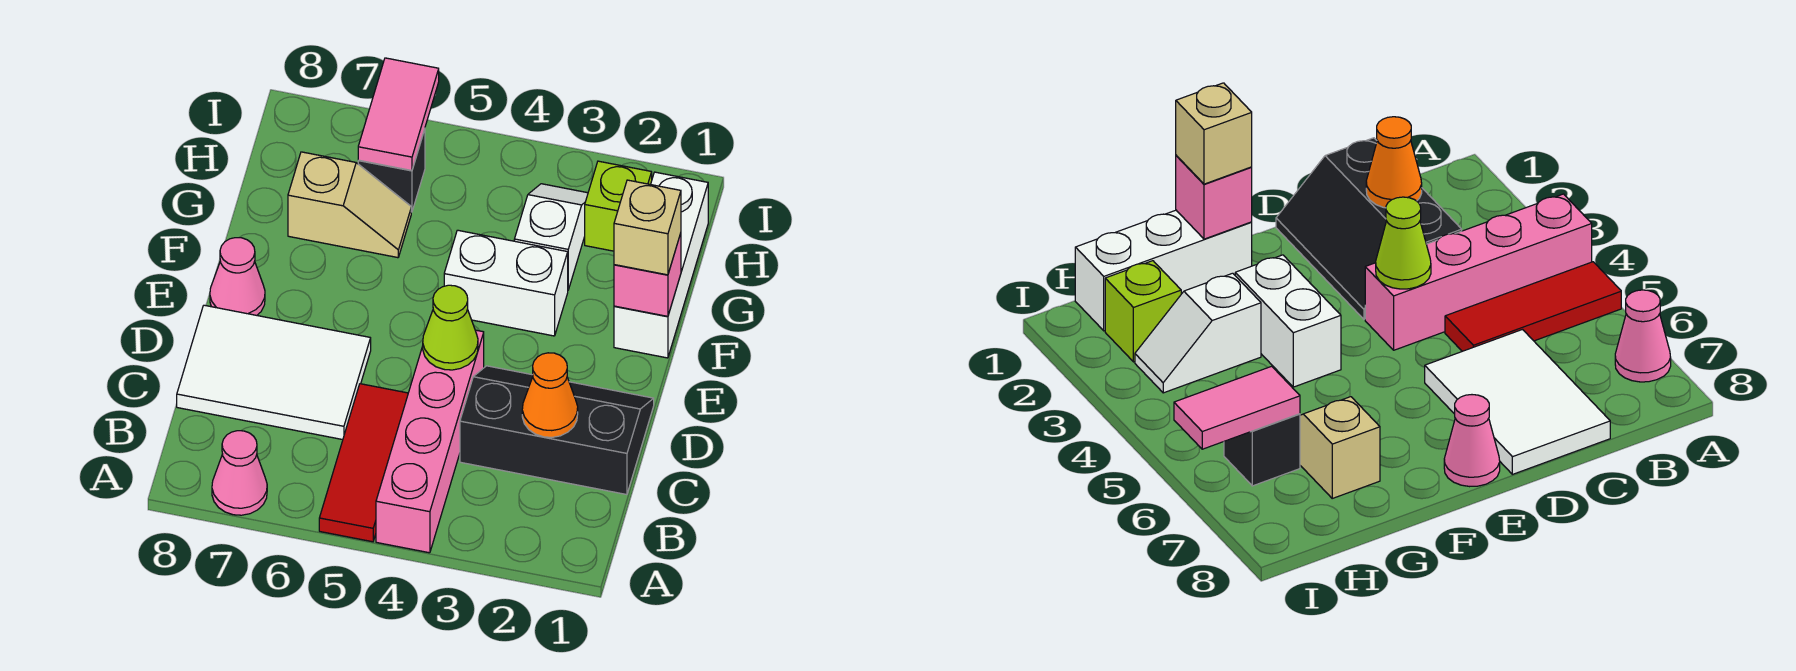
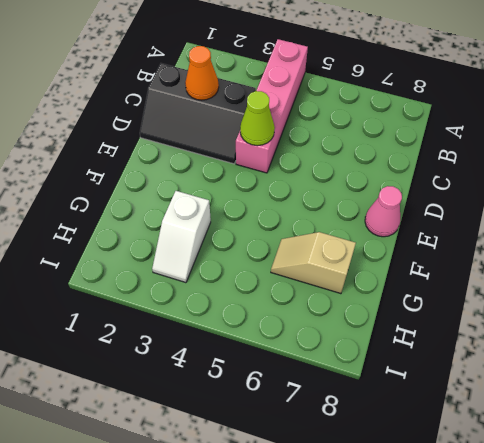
none -> red tile A5:C5 level 1
none -> pink cone A7 level 1
none -> white tile C6:D8 level 1

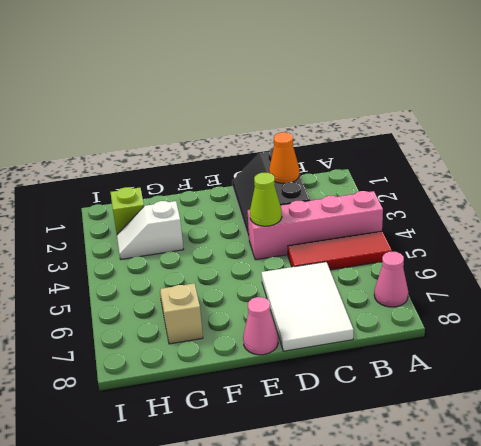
none -> white brick F1:H1 level 1
none -> white brick F3:F4 level 1
none -> black brick H6 level 1

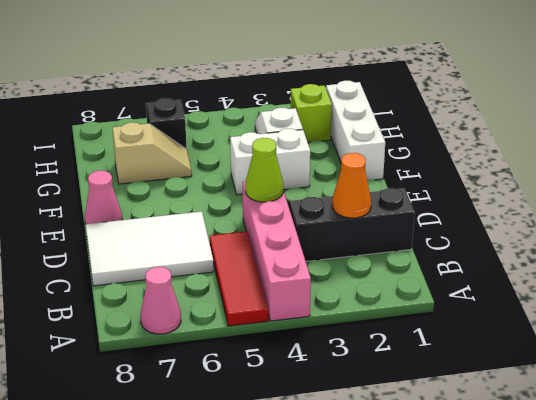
none -> pink brick F1 level 2
none -> pink tile H6:I6 level 2
none -> tan brick F1 level 3

